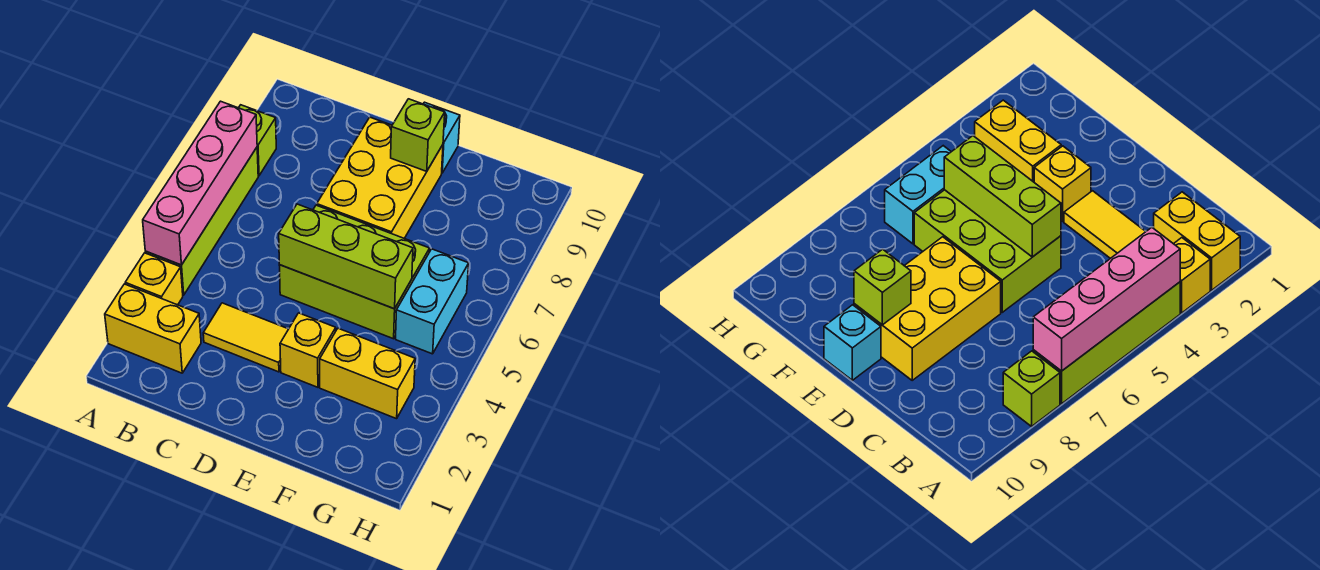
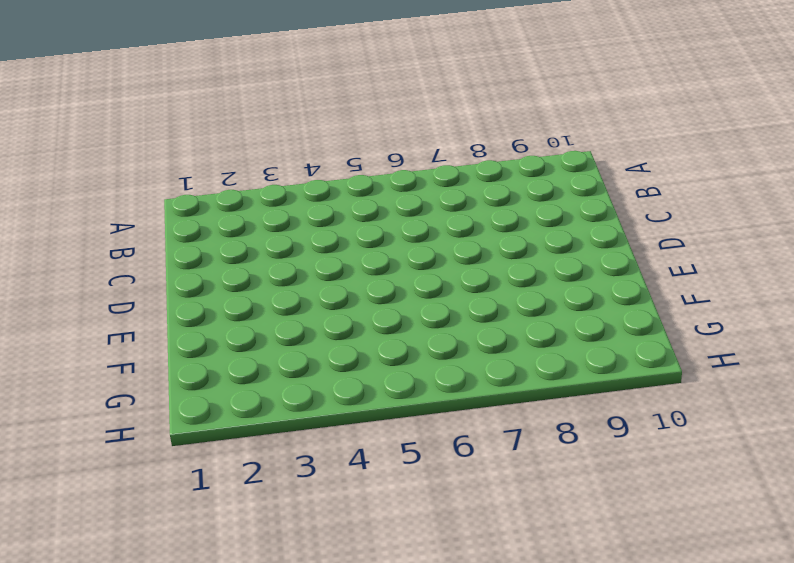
none -> yellow brick A2:B2 level 1
none -> yellow brick A3 level 1
none -> lime brick A4:A7 level 1

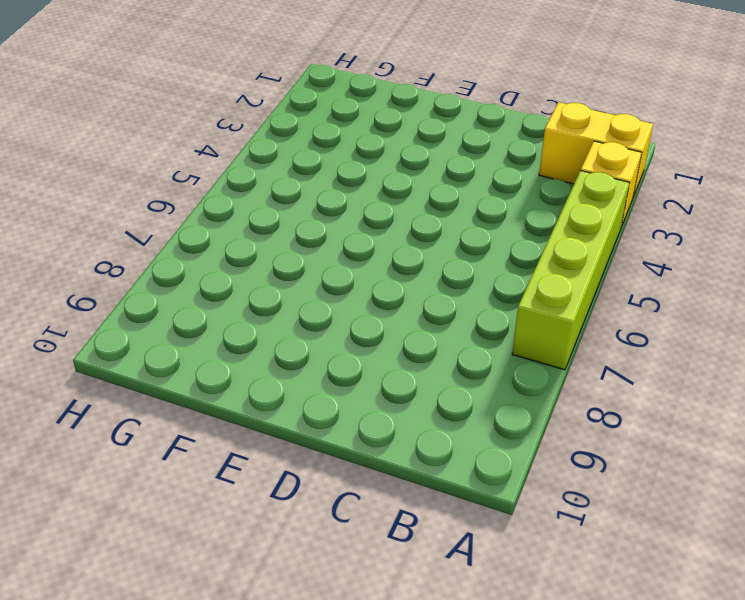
none -> lime brick A8 level 1
none -> yellow tile C3:D3 level 1
none -> lime brick D5:F6 level 1

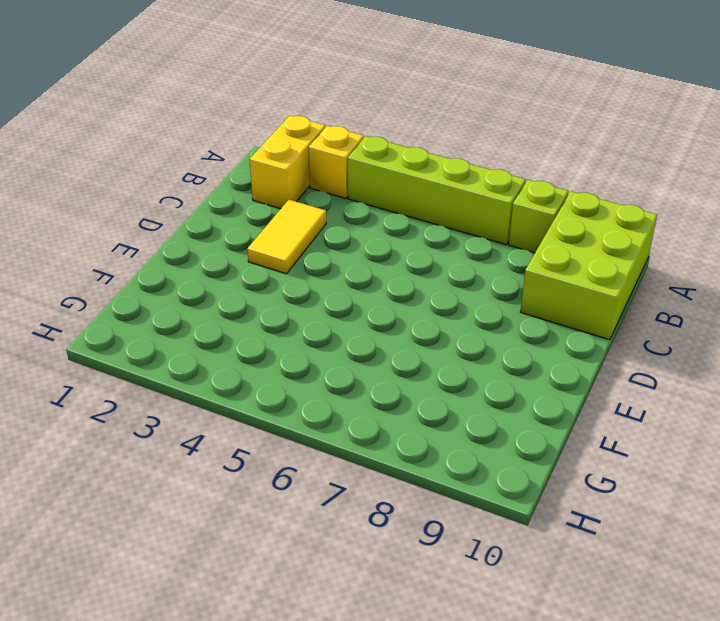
lime brick A9:C10 level 1 -> lime brick D5:F6 level 1
none -> yellow brick D7:E9 level 1
none -> yellow brick E3 level 1
none -> cyan brick E10 level 1

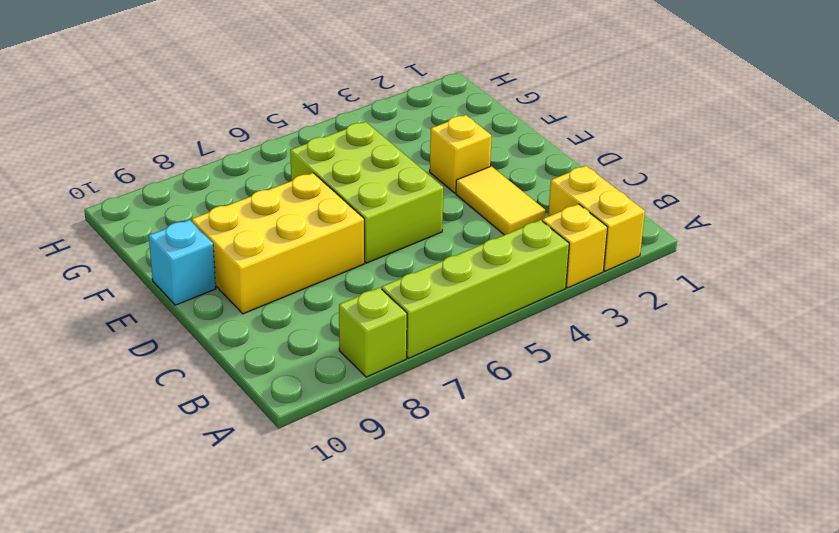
none -> yellow brick F3:G3 level 1
none -> cyan brick G5:G6 level 1
none -> pink brick A4:A7 level 2

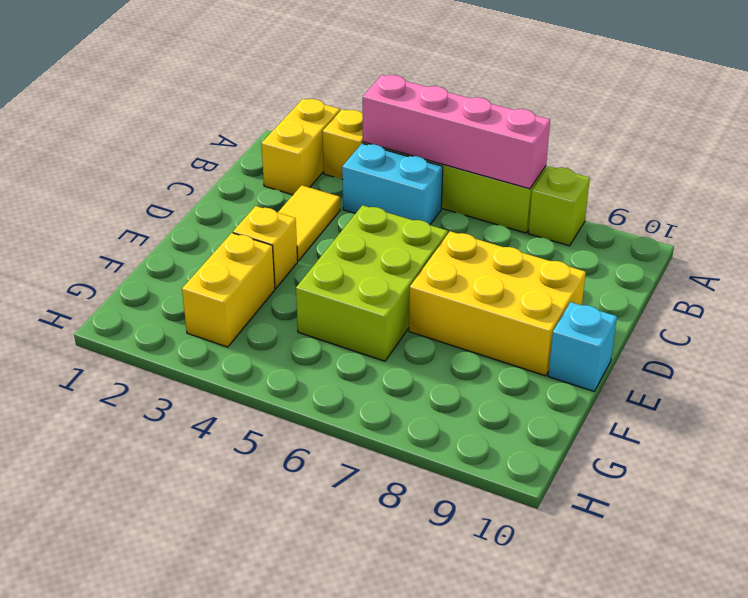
cyan brick B4:B5 level 1 -> cyan brick G5:G6 level 1
none -> lime brick D5:F5 level 2
none -> lime brick E9 level 2

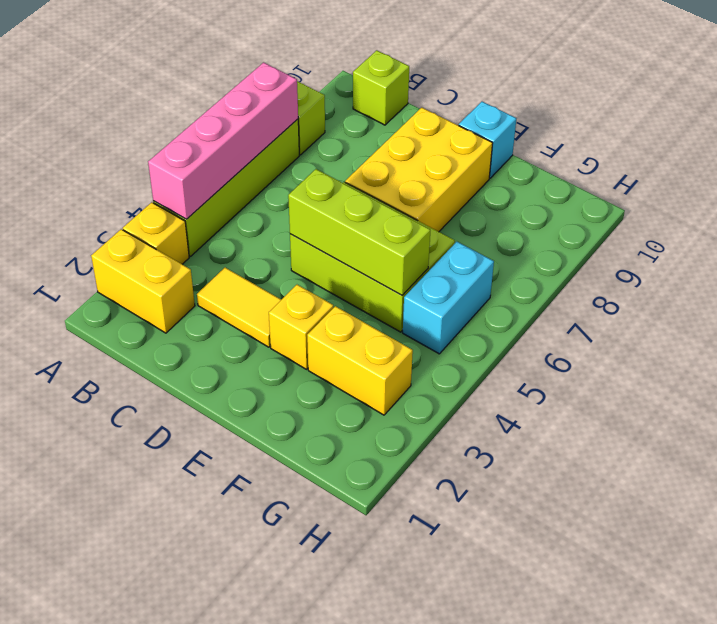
lime brick B10 level 1 -> lime brick E9 level 2

